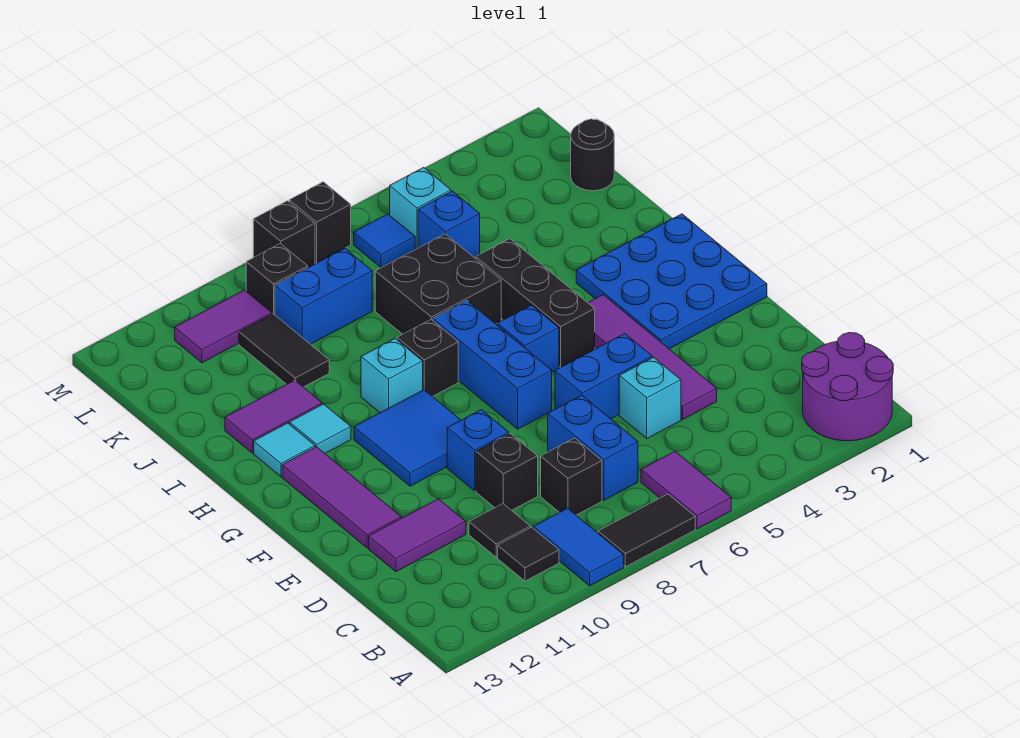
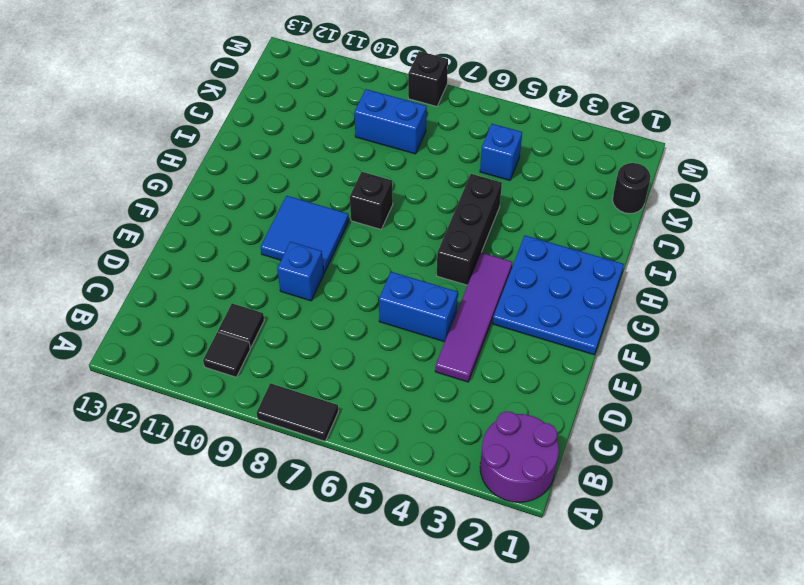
none -> purple tile A6:B6 level 1
none -> blue tile A9:B9 level 1
none -> blue brick C7:D7 level 1
none -> black brick C8 level 1

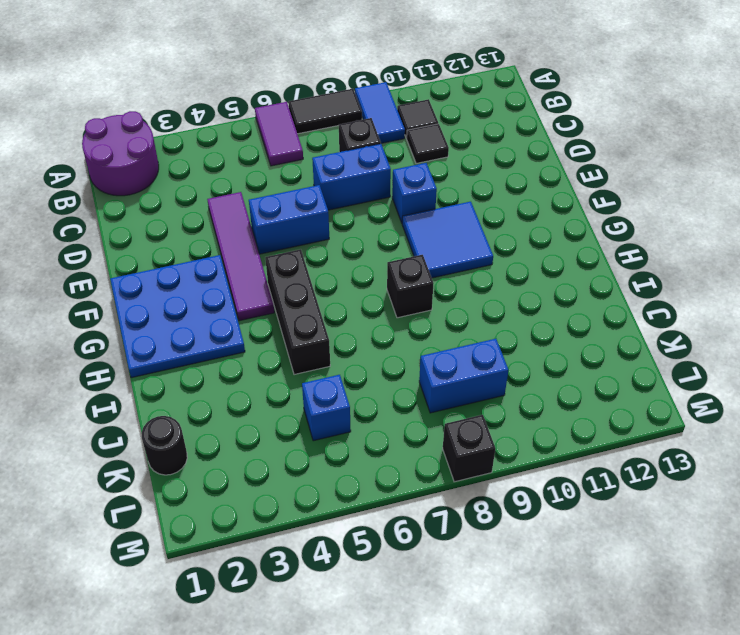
blue brick D7:D8 level 1 -> blue brick C7:D7 level 1
none -> cyan brick D5 level 1
none -> black brick D9 level 1
none -> purple tile D11:D12 level 1
none -> purple tile E12:G12 level 1

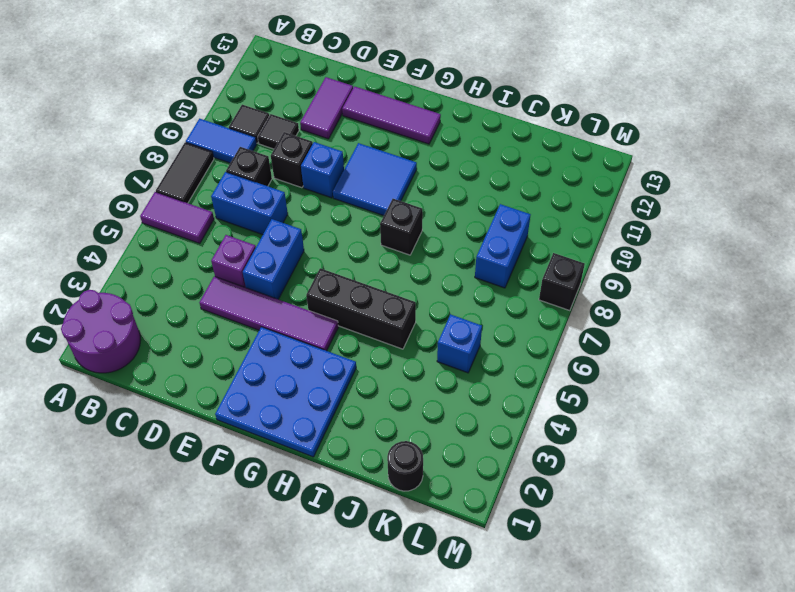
purple brick D5 level 1 -> cyan brick D5 level 1
none -> blue brick F7:H7 level 1
none -> blue brick G6 level 1
none -> cyan brick H9 level 1
none -> cyan tile H11 level 1

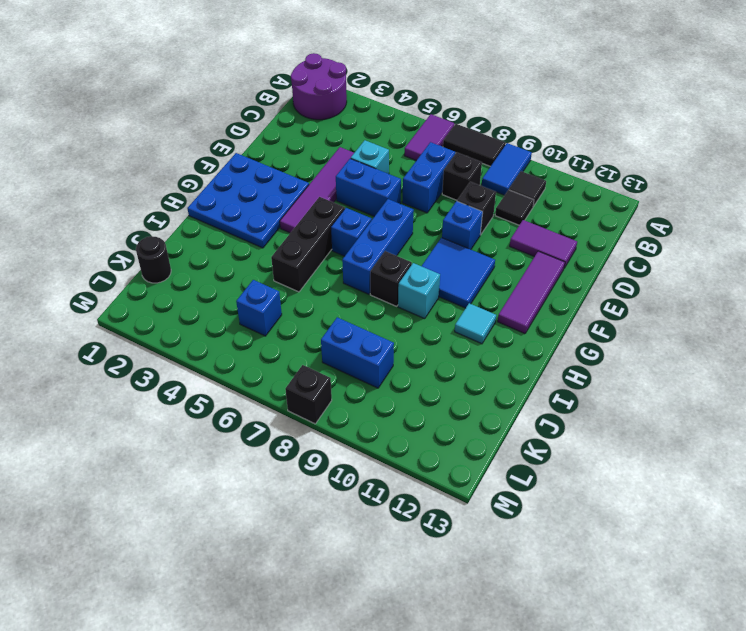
none -> cyan tile H12 level 1
none -> black brick I6:J7 level 1
none -> purple tile I11:I12 level 1
none -> black tile J10:K10 level 1

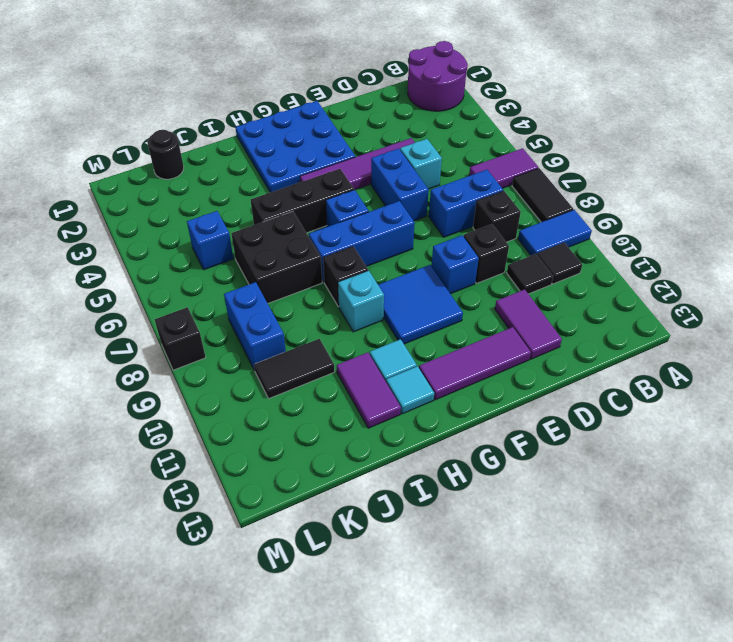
none -> cyan brick L5 level 1
none -> blue tile L6 level 1
none -> black brick L9 level 1
none -> purple tile L10:L11 level 1

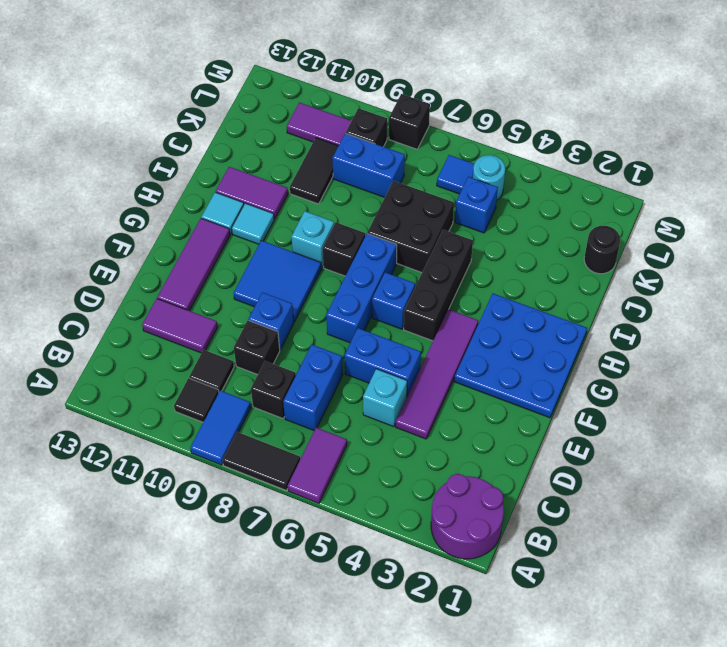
cyan round brick L5 level 1 -> cyan brick L5 level 1
none -> black brick M7 level 1

